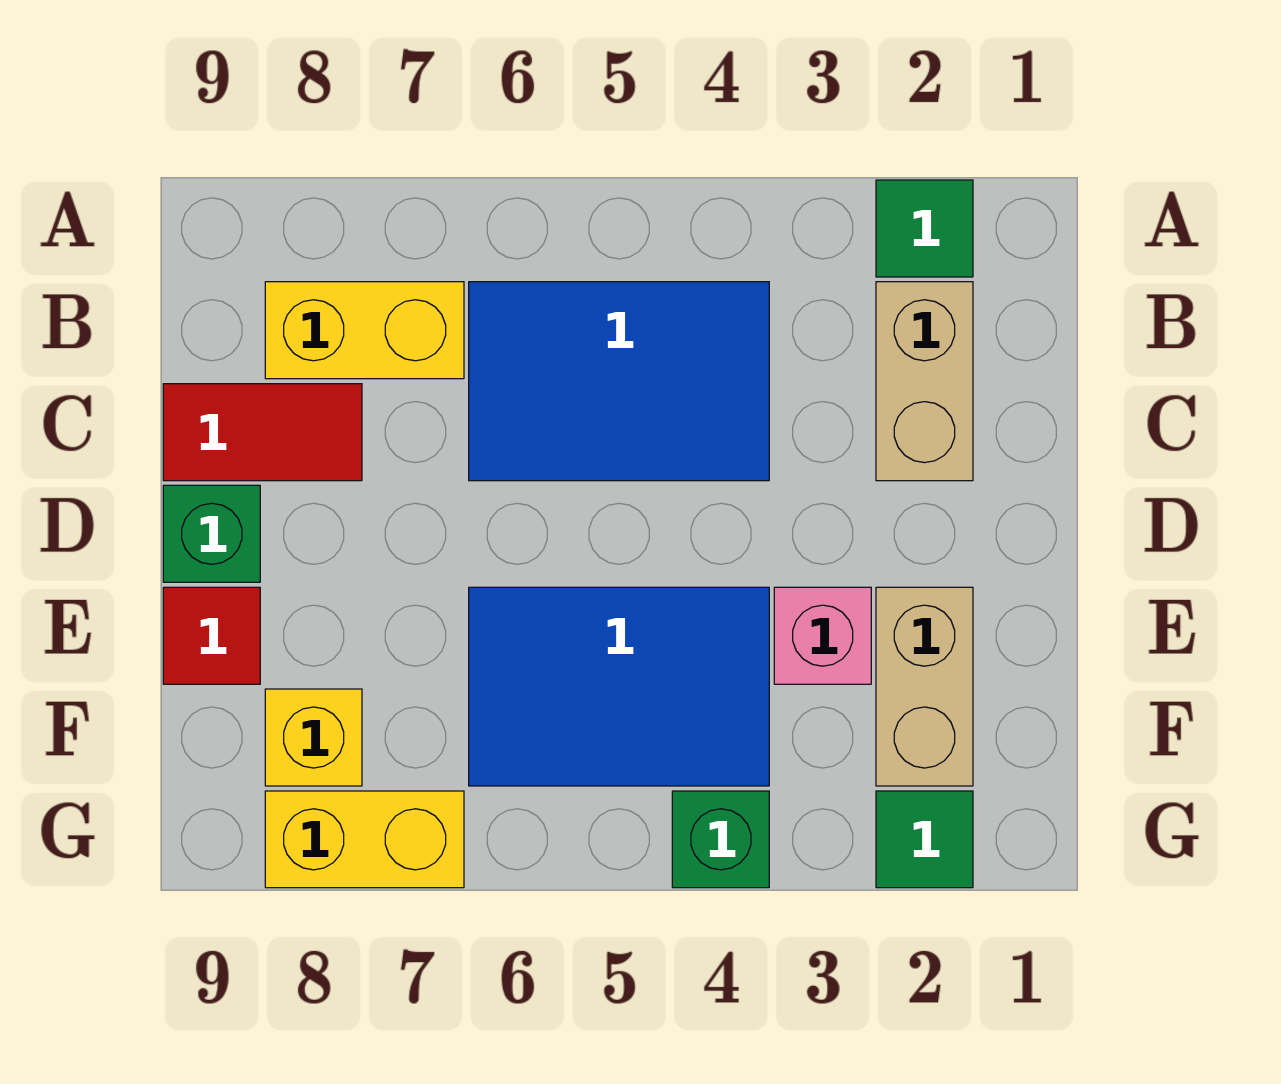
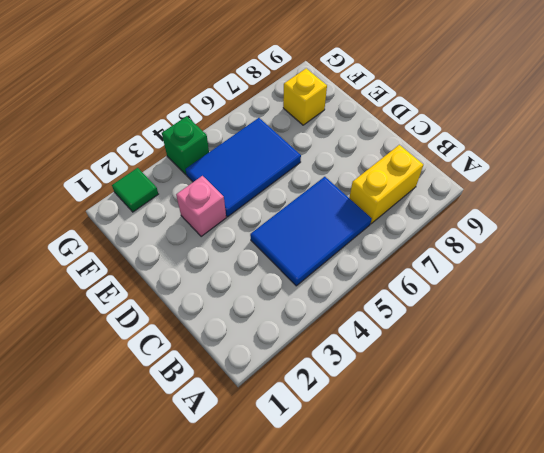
none -> green tile A2 level 1
none -> tan brick B2:C2 level 1
none -> red tile C8:C9 level 1

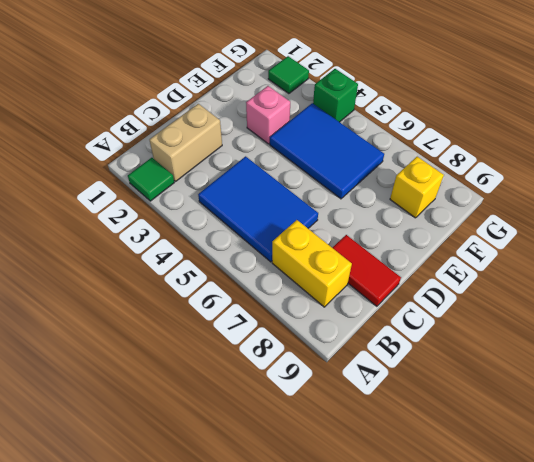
none -> green brick D9 level 1
none -> tan brick E2:F2 level 1
none -> red tile E9 level 1

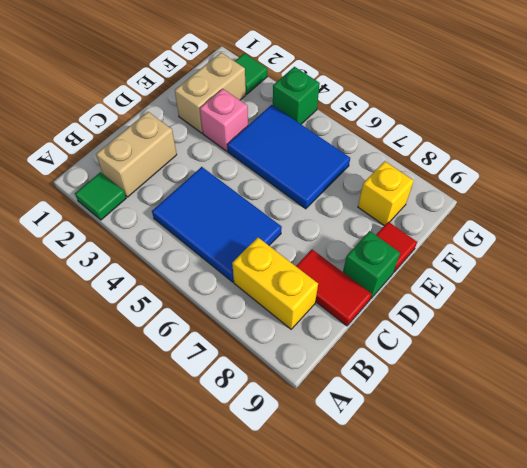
none -> yellow brick G7:G8 level 1

